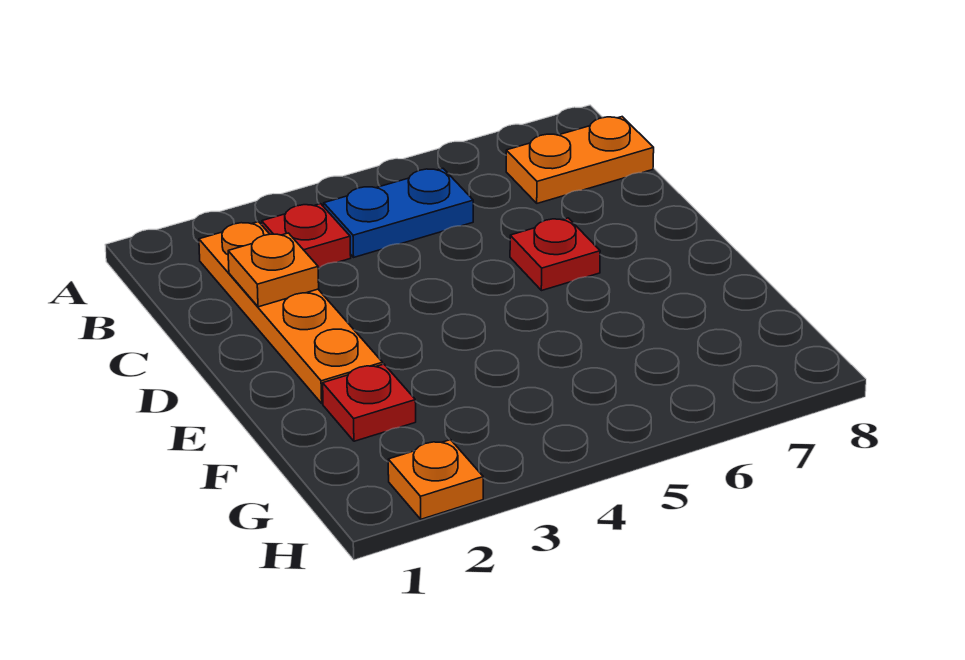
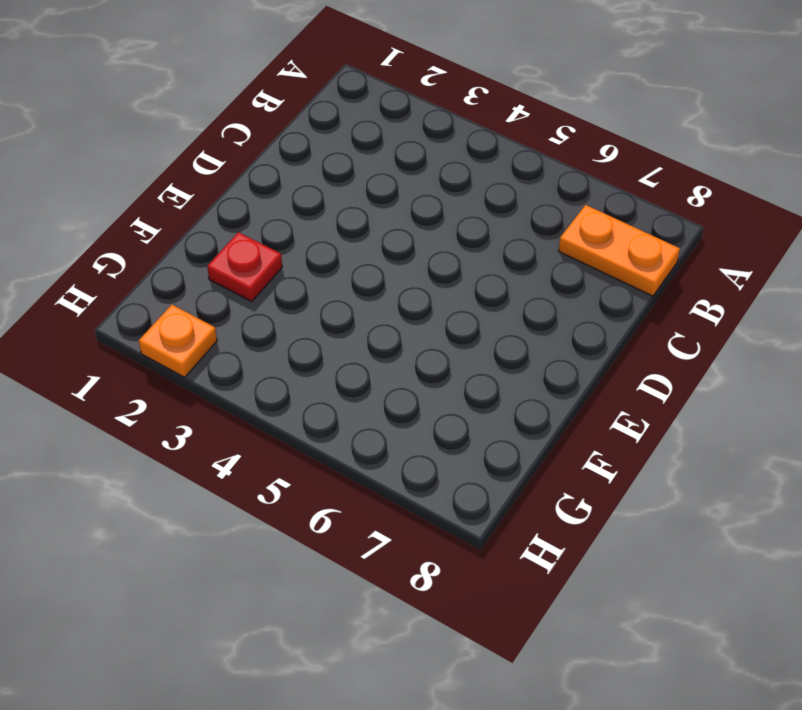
none -> orange plate B2:E2 level 1
none -> red plate B3 level 1

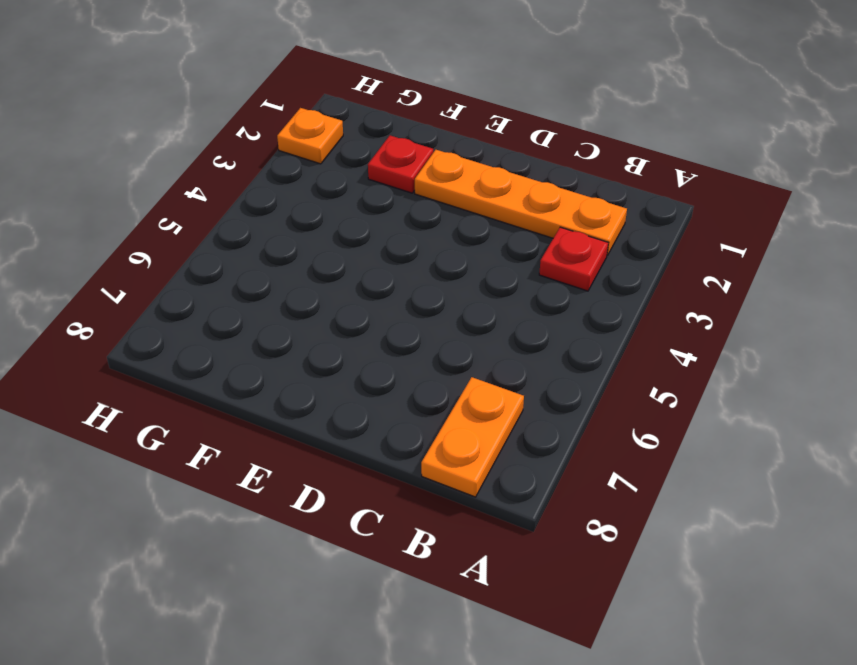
none -> blue plate B4:B5 level 1
none -> red plate D6 level 1

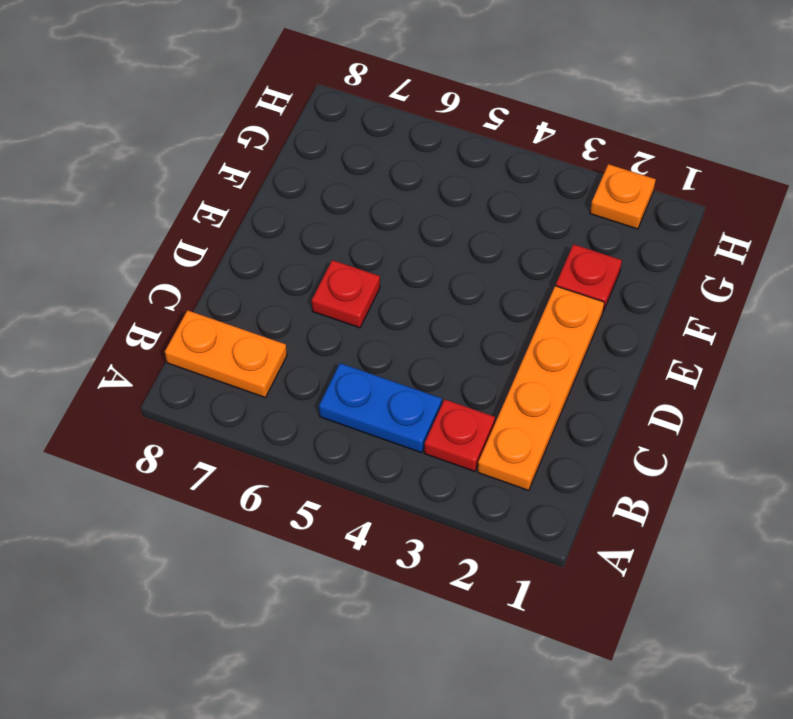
none -> orange plate C2 level 2

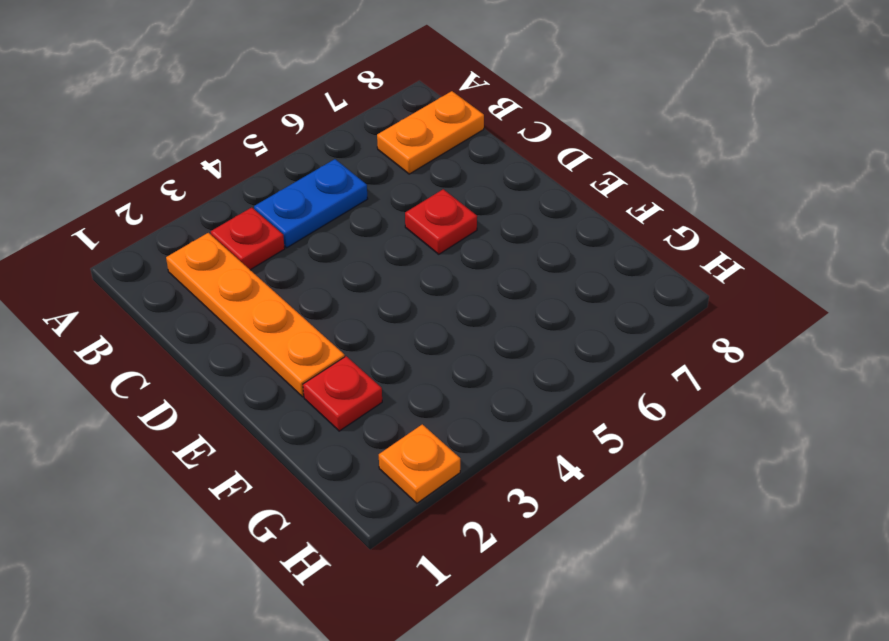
none -> orange plate C2 level 2

